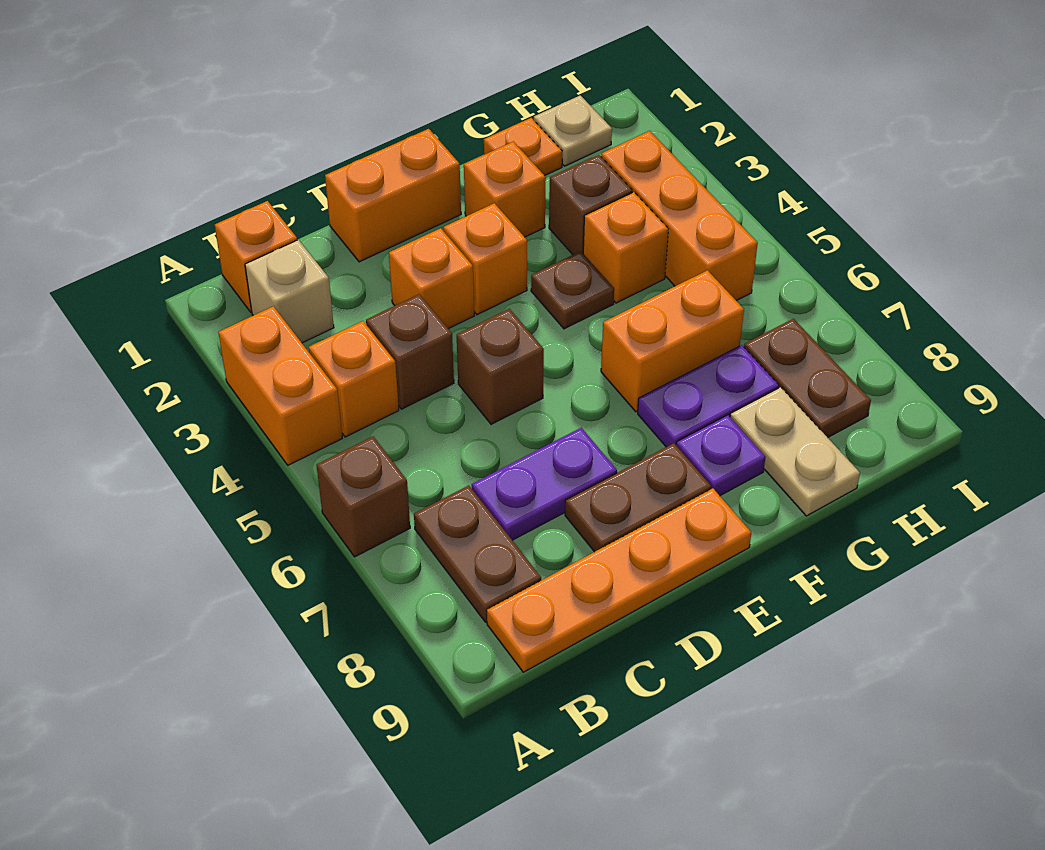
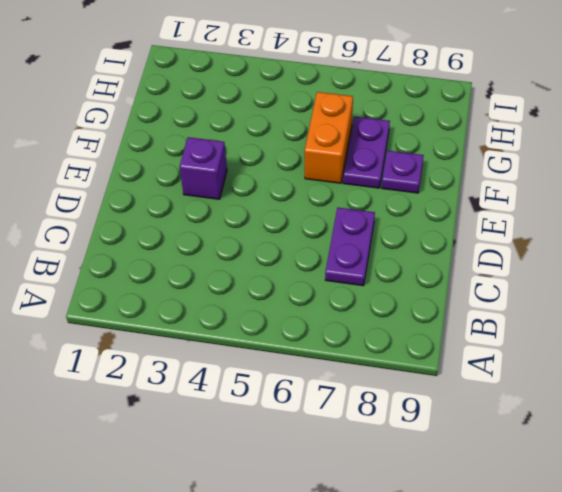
purple brick E3 level 1 -> orange brick E3 level 1
none -> orange brick A3:A4 level 1
none -> brown brick A6 level 1
none -> orange brick B1 level 1

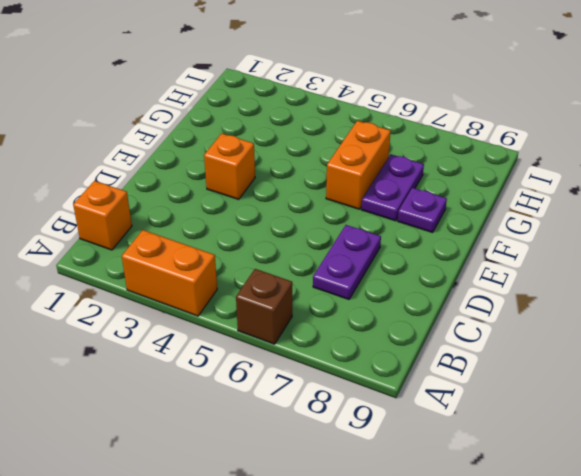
none -> tan brick B2 level 1
none -> orange brick B4 level 1
none -> brown plate B7:B8 level 1

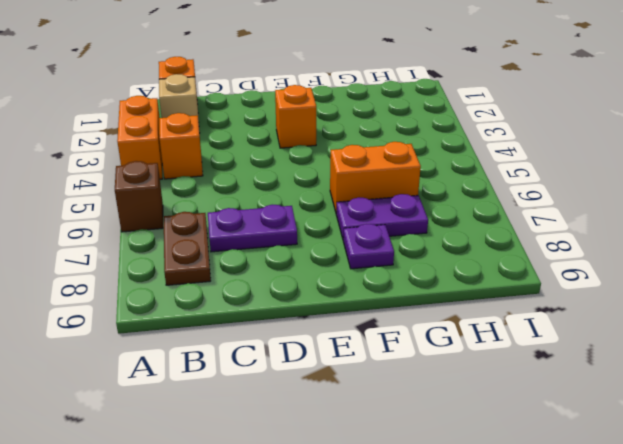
none -> orange plate B9:E9 level 1
none -> brown brick C4 level 1
none -> orange brick D1:E1 level 1

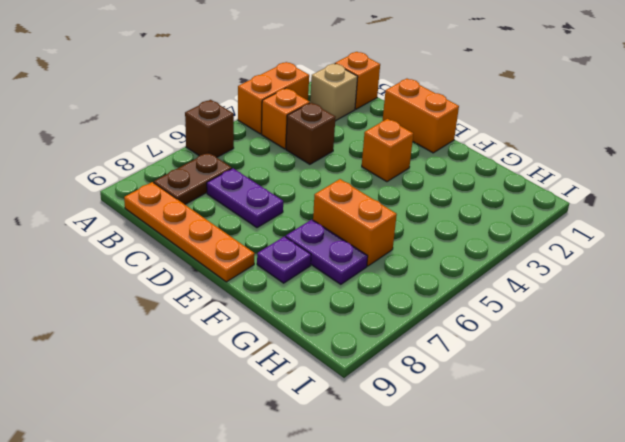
none -> orange brick D3 level 1
none -> brown brick D5 level 1
none -> brown plate D8:E8 level 1

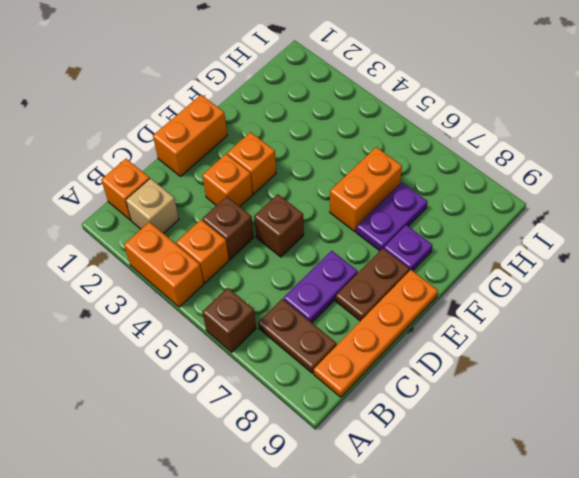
none -> orange brick F2 level 1
none -> brown plate F4 level 1
none -> orange plate G1 level 1

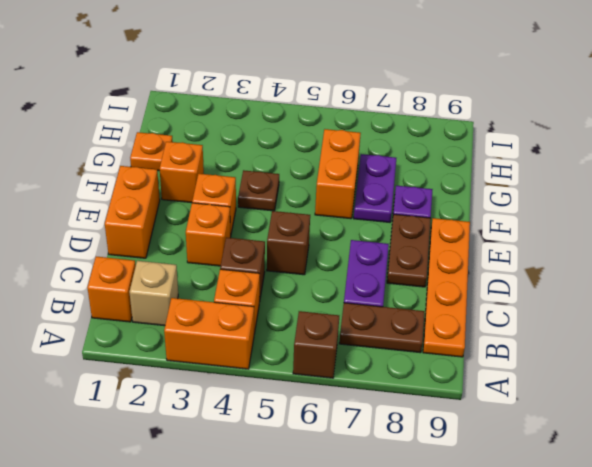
none -> brown brick G3 level 1
none -> orange brick G4 level 1
none -> tan plate G8:G9 level 1

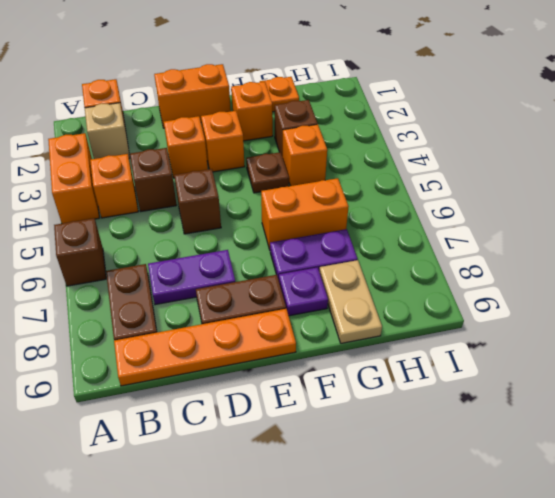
none -> tan plate H1 level 1
none -> orange brick H3:H5 level 1
none -> brown plate H7:H8 level 1

